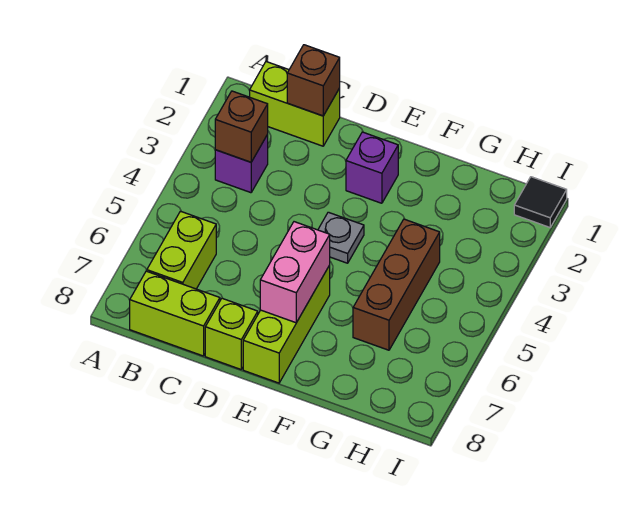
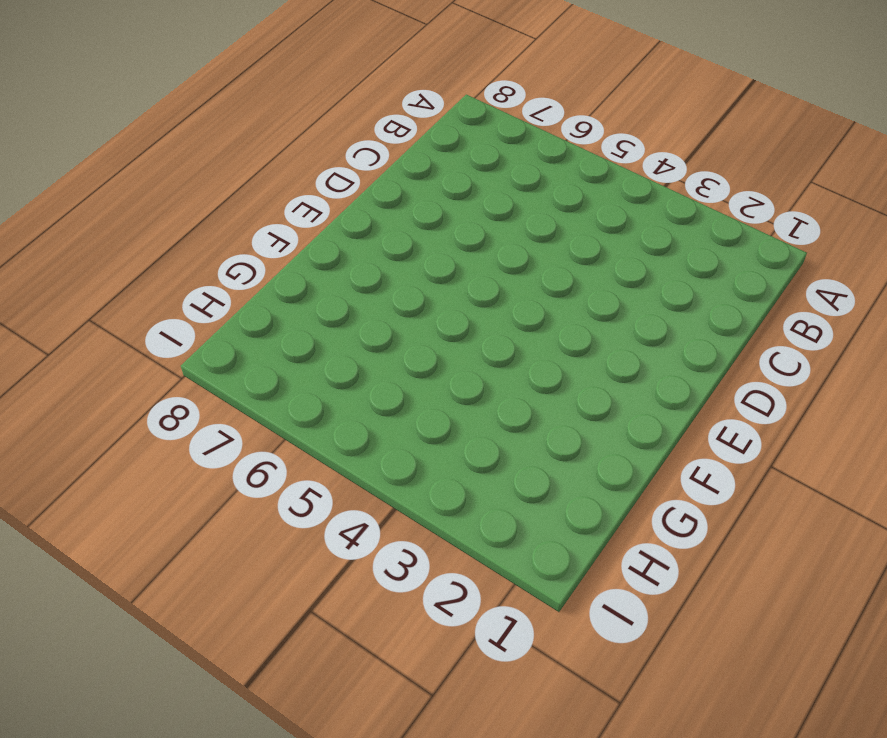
none -> lime brick B1:C1 level 1
none -> purple brick B3 level 1
none -> lime brick B6:B7 level 1

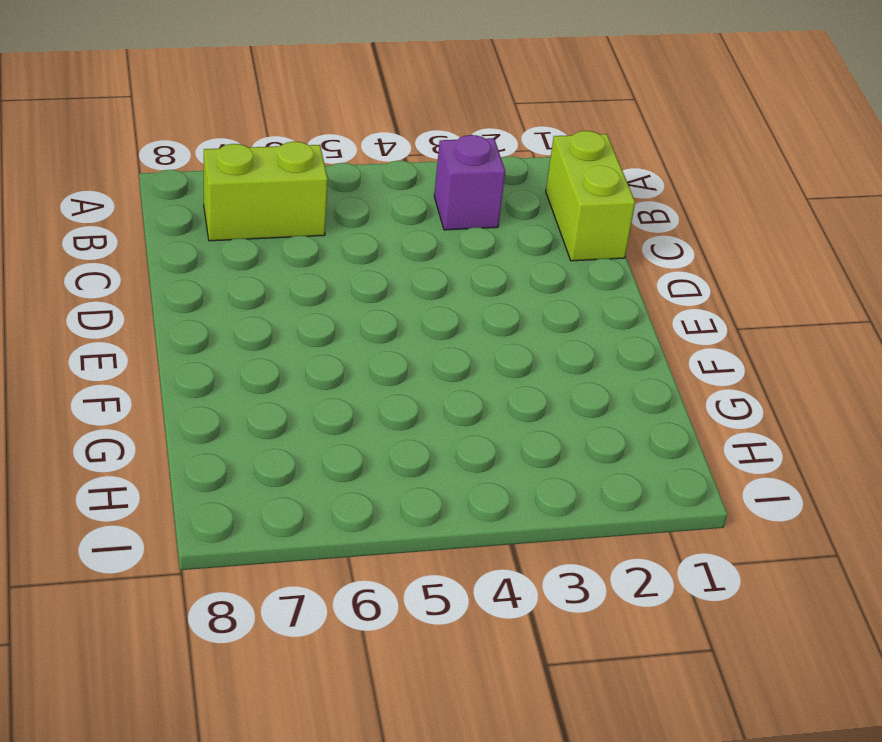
none -> lime brick B8:C8 level 1
none -> lime brick D8 level 1
none -> purple brick E2 level 1

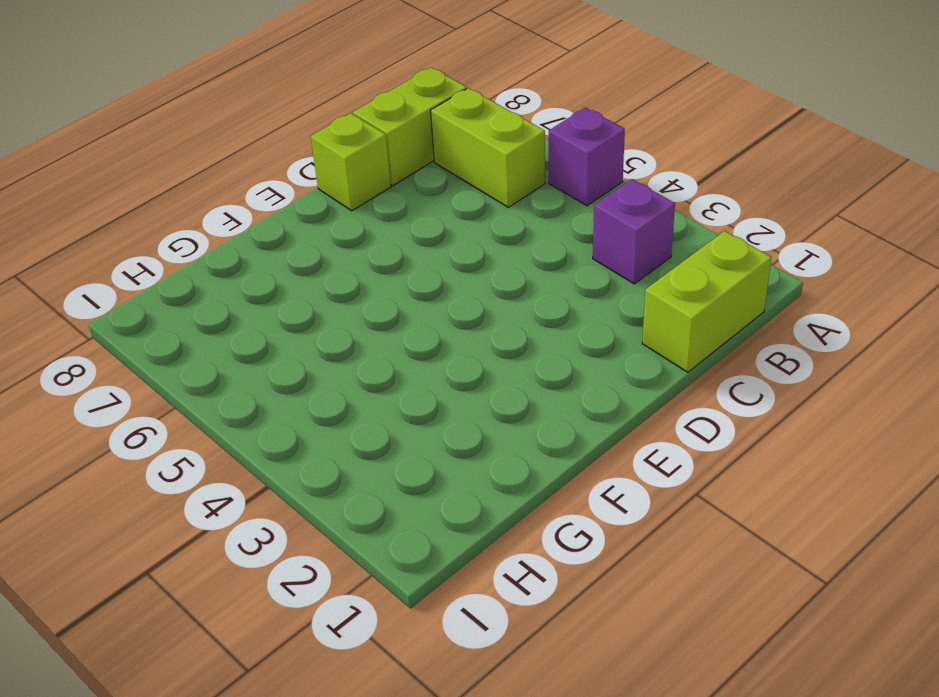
purple brick A5 level 1 -> purple brick E2 level 1
none -> grey plate E4 level 1
none -> lime brick E6:E8 level 1
none -> brown brick G4:G6 level 1

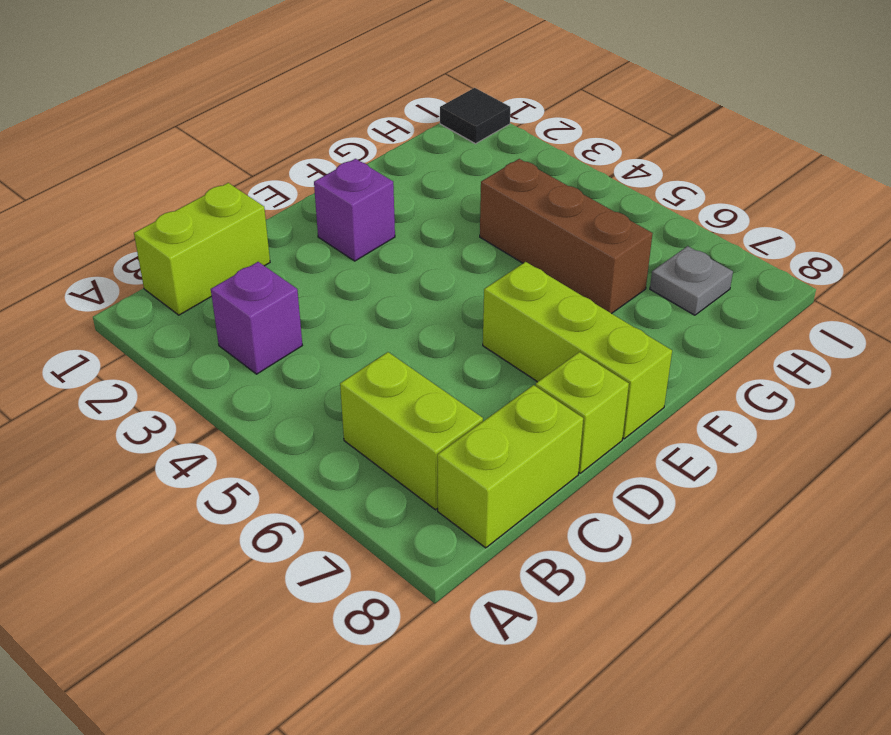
grey plate H7 level 1 -> grey plate E4 level 1
none -> brown brick B3 level 2
none -> brown brick C1 level 2
none -> pink brick E6:E7 level 2

